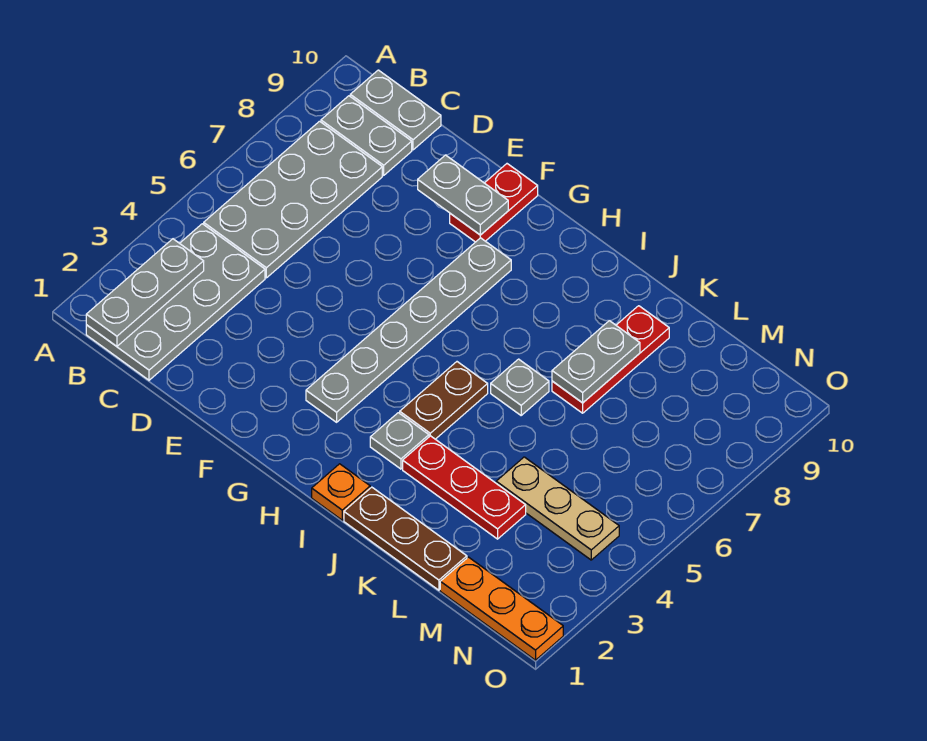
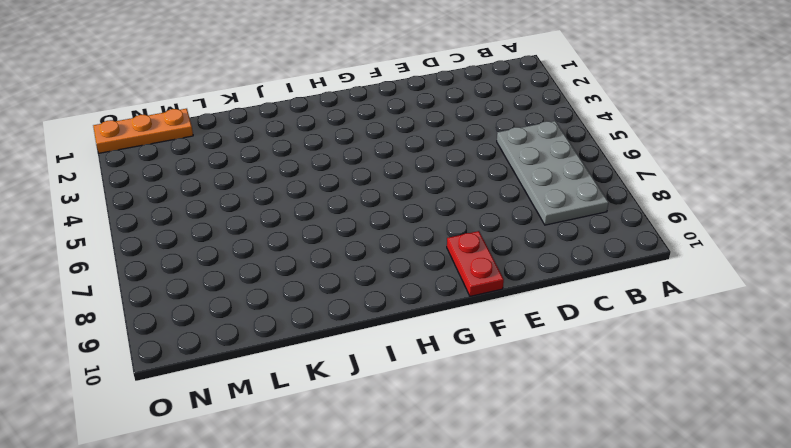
none -> grey plate B1:C4 level 1
none -> grey plate B9:C9 level 1
none -> grey plate B10:C10 level 1

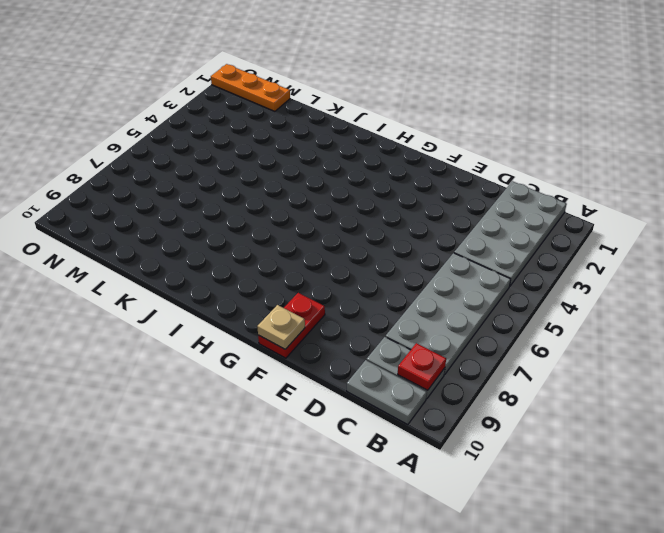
red plate B9 level 2 -> none
tan plate F10 level 2 -> none
none -> grey plate G3:G8 level 1
none -> orange plate I1 level 1
none -> grey plate I3 level 1

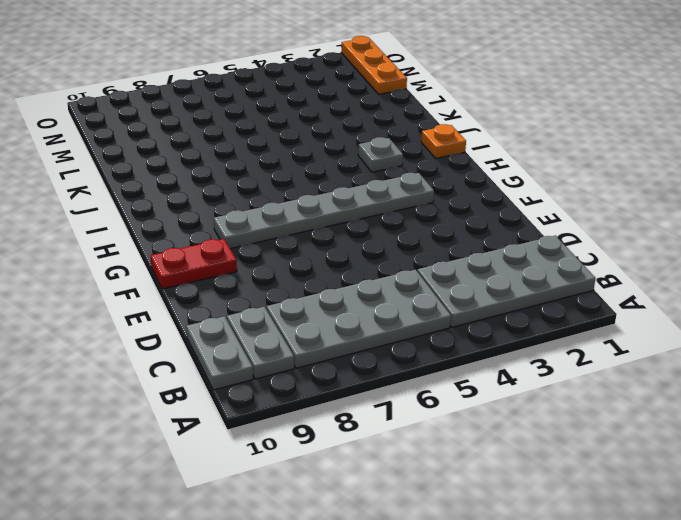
none -> brown plate I4:I5 level 1
none -> brown plate J1:L1 level 1
none -> red plate J3:L3 level 1

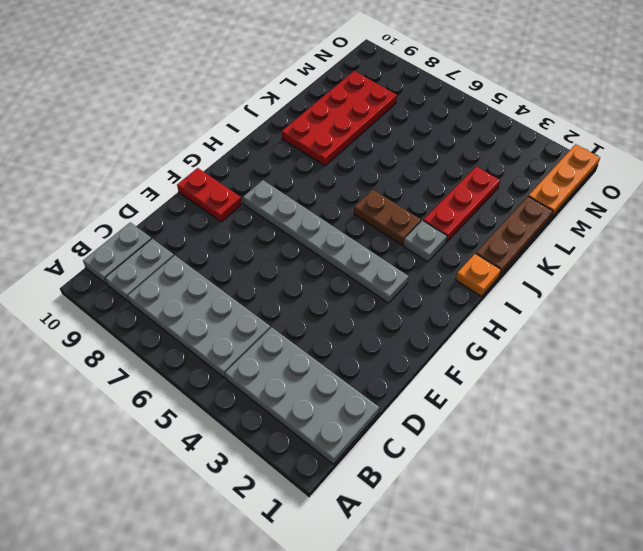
red plate J8:M9 level 1 -> red plate K7:K9 level 1
none -> grey plate J6 level 1
none -> tan plate L4:N4 level 1
none -> grey plate B1:B3 level 2

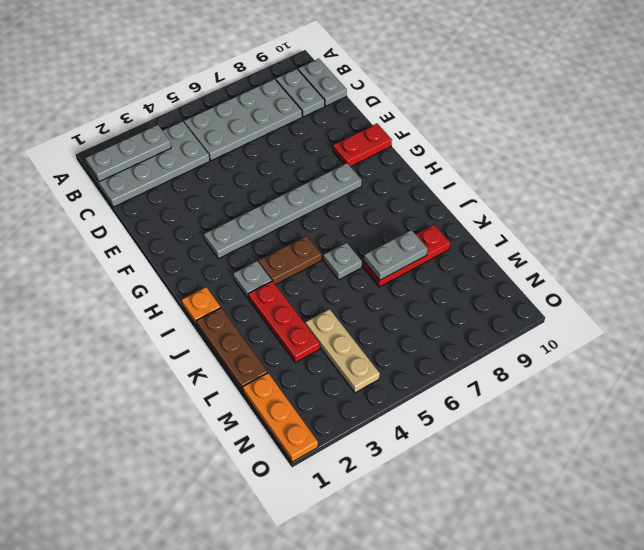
none -> grey plate E9:F9 level 2

